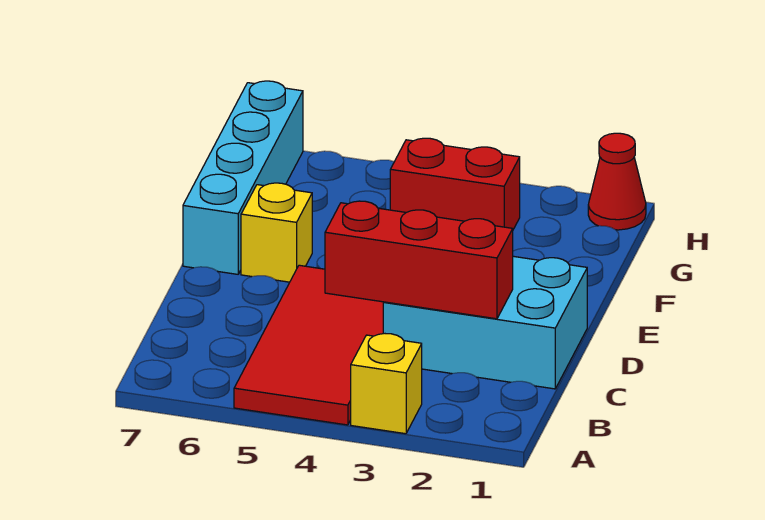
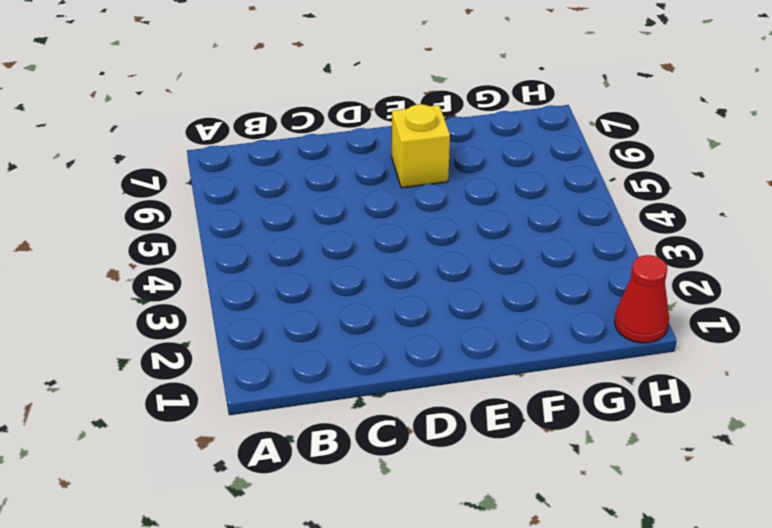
none -> yellow brick A3 level 1
none -> red tile A4:D5 level 1

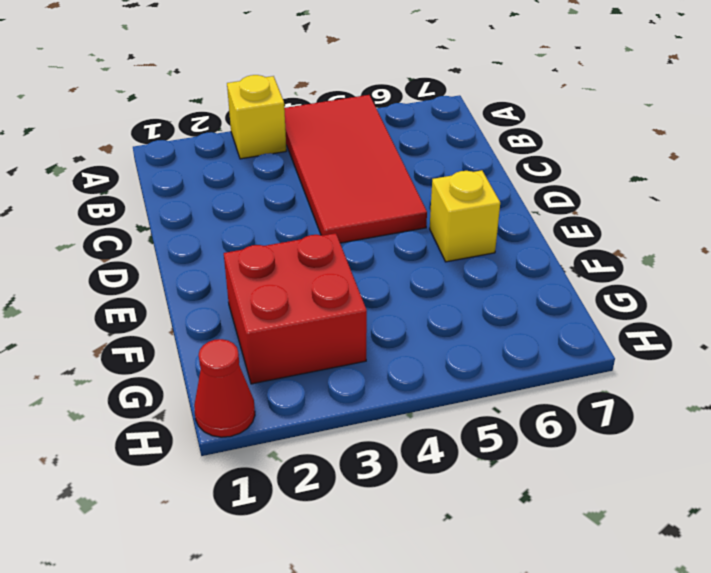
red brick F2:G3 level 1 -> red brick G3:G4 level 1
none -> cyan brick C1:D3 level 1
none -> cyan brick E7:H7 level 1

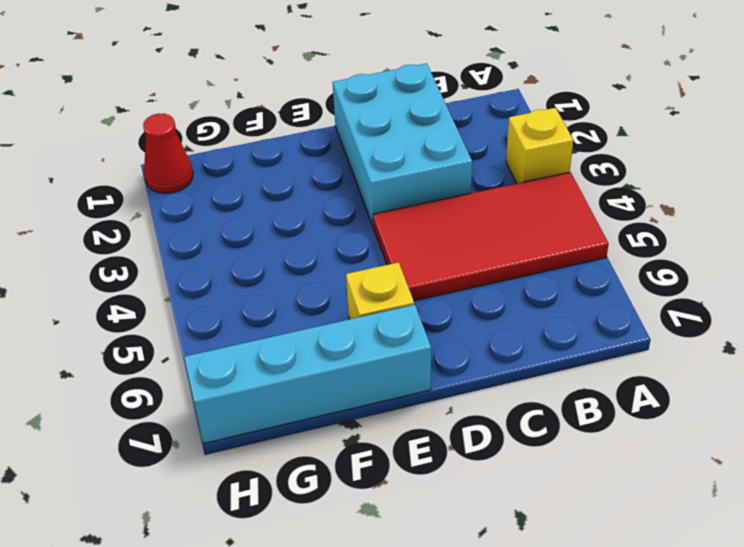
none -> red brick G3:G4 level 1
none -> red brick C2:C4 level 2

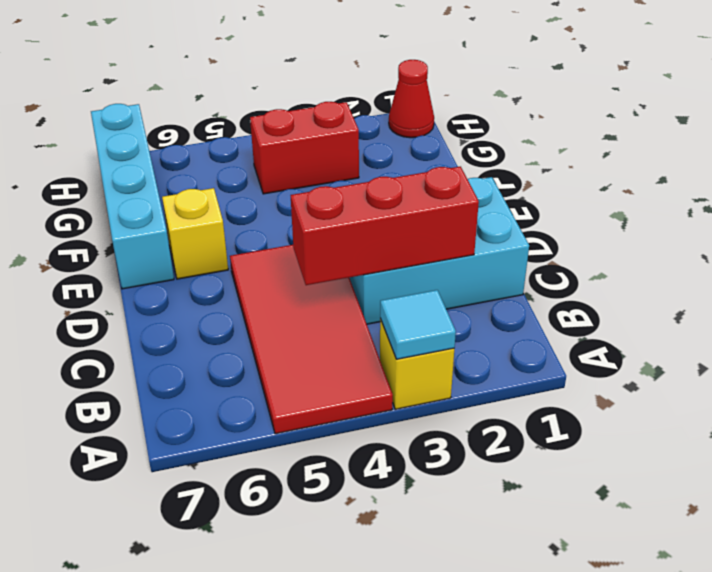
cyan tile A3 level 2 -> none

